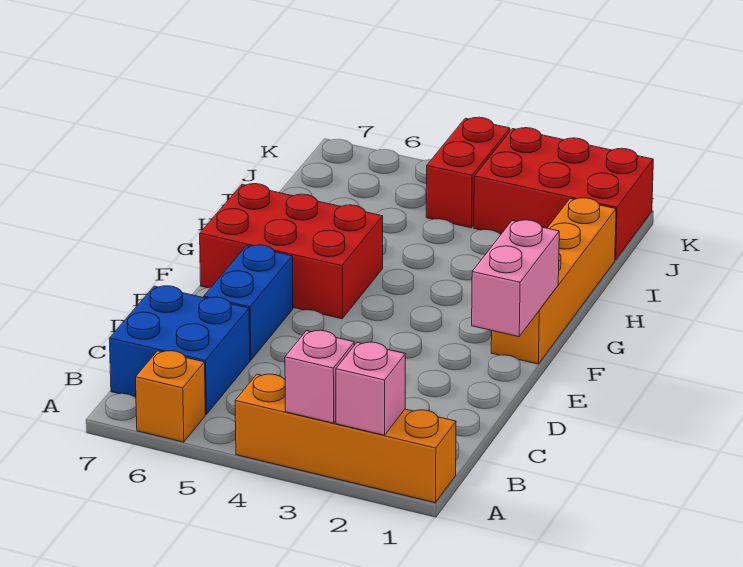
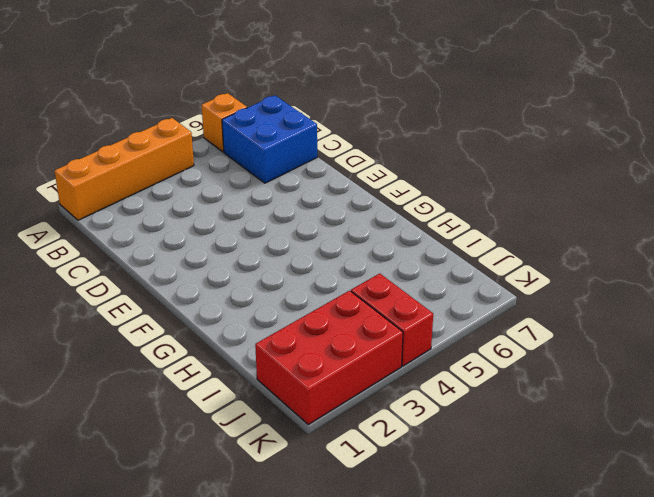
none -> blue brick D6:E6 level 1
none -> orange brick F1:I1 level 1

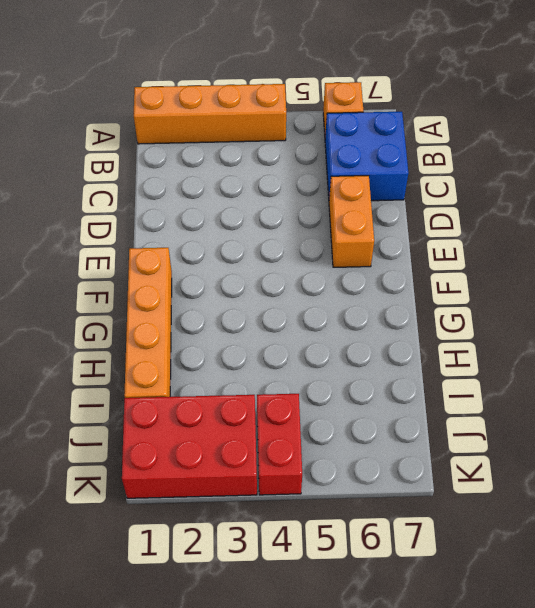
orange brick D6:E6 level 1 -> blue brick D6:E6 level 1
none -> red brick F5:G7 level 1
none -> pink brick A2 level 2

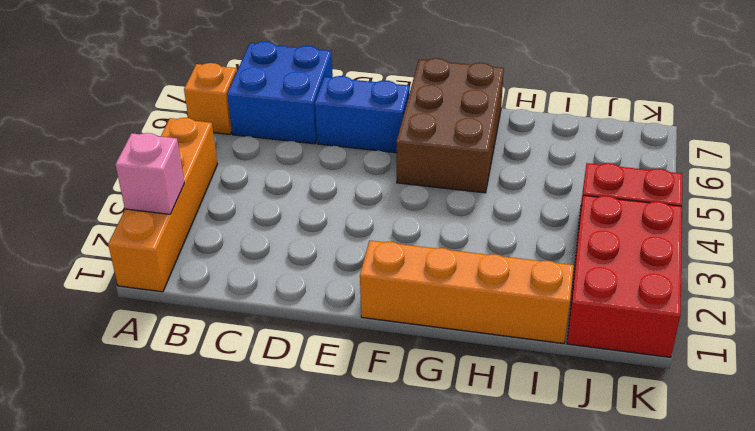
brown brick F5:G7 level 1 -> red brick F5:G7 level 1
none -> pink brick A3 level 2
none -> pink brick E1:F1 level 2

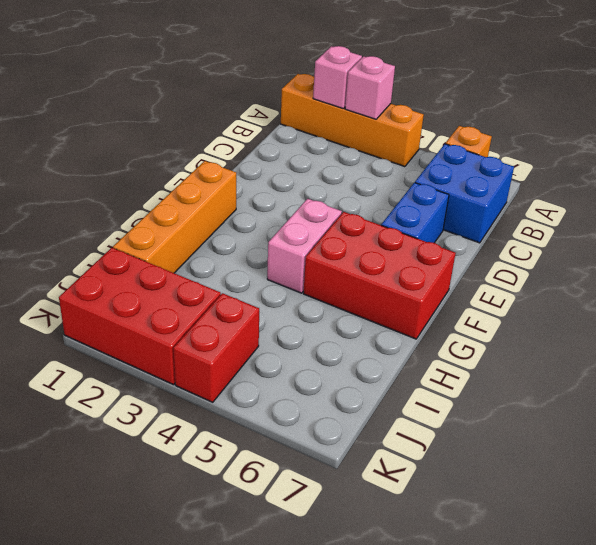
pink brick F4:G4 level 1 -> pink brick E1:F1 level 2

